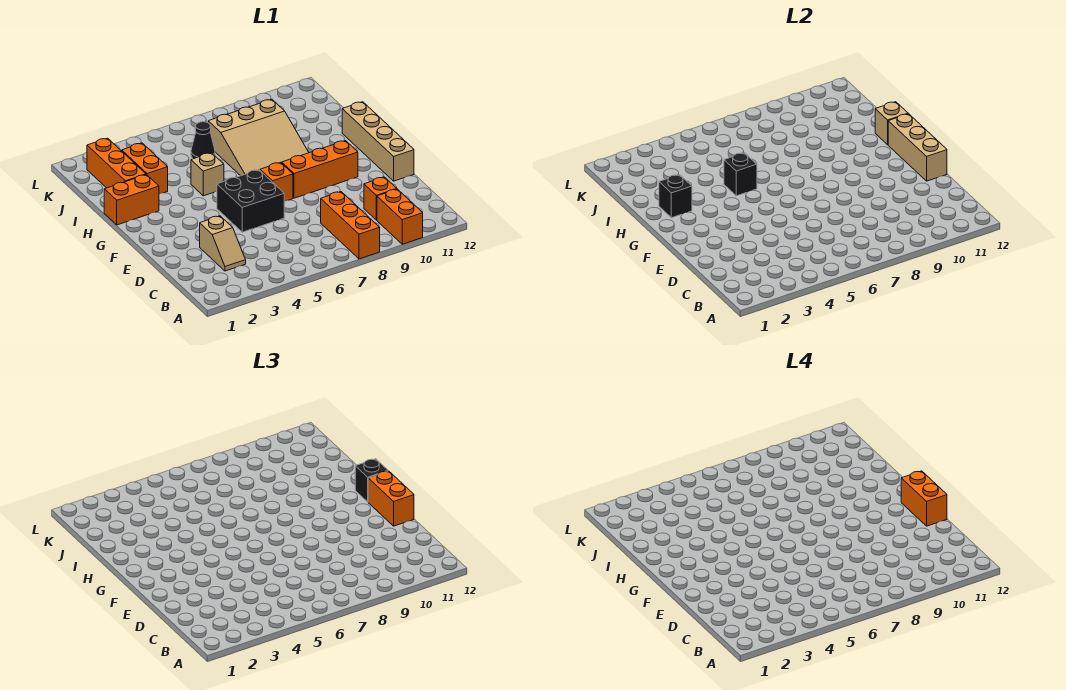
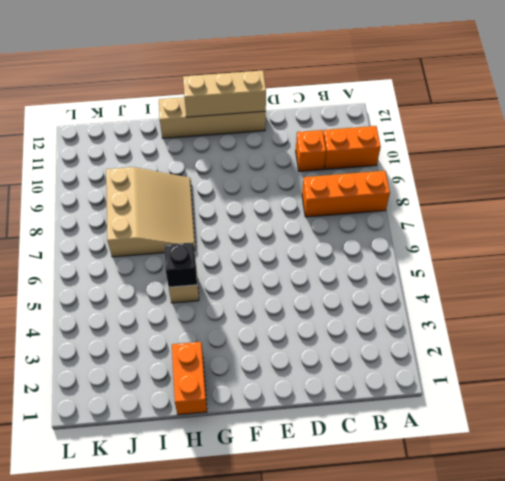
none -> tan slope C3:D3 level 1 top D
none -> black brick E5:F6 level 1
none -> orange brick F7 level 1

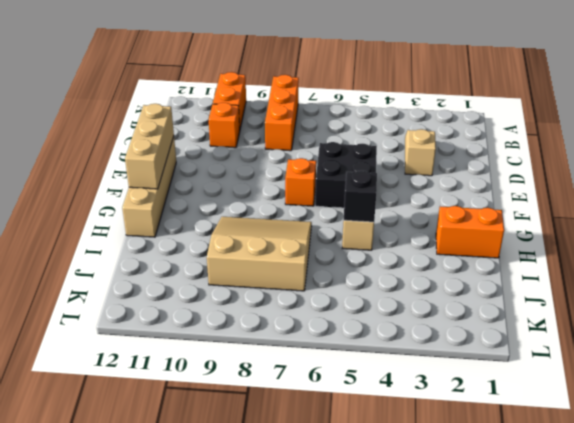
none -> orange brick F8:F10 level 1
none -> orange brick I2:K2 level 1
none -> orange brick I3:J3 level 1

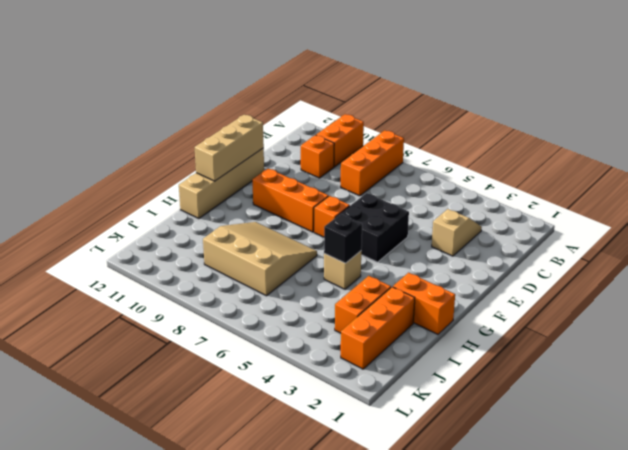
none -> black cone J6 level 1
none -> black brick H2 level 2
none -> tan brick H12 level 2

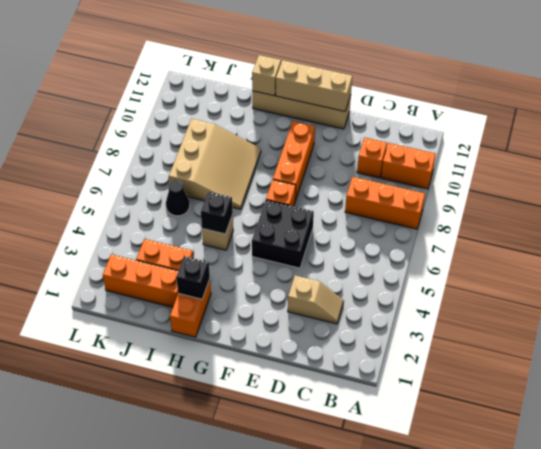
none -> orange brick E12:F12 level 3
none -> black brick G12 level 3
none -> orange brick E12:F12 level 4

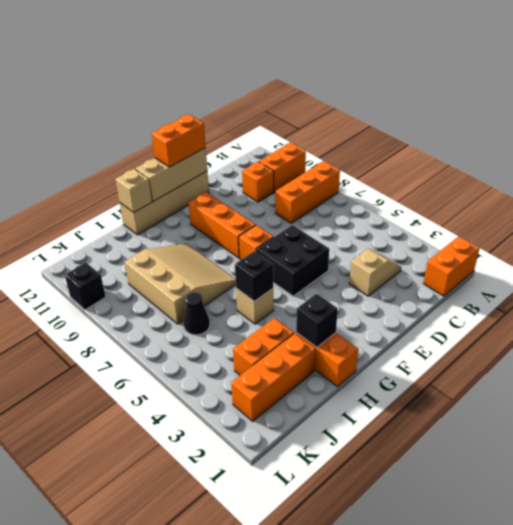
orange brick A1:B1 level 1 -> orange brick E12:F12 level 4
black brick L10 level 1 -> black brick G12 level 3

